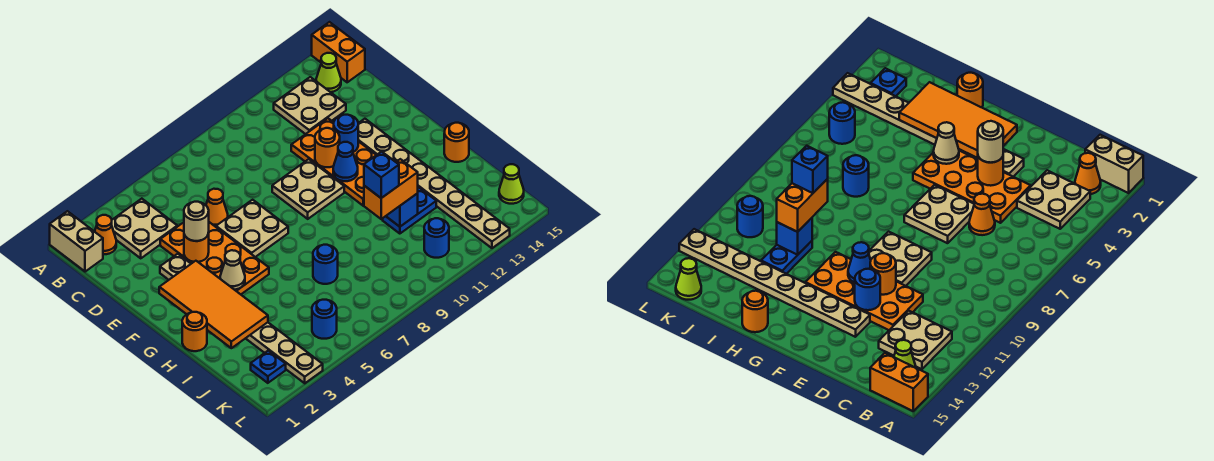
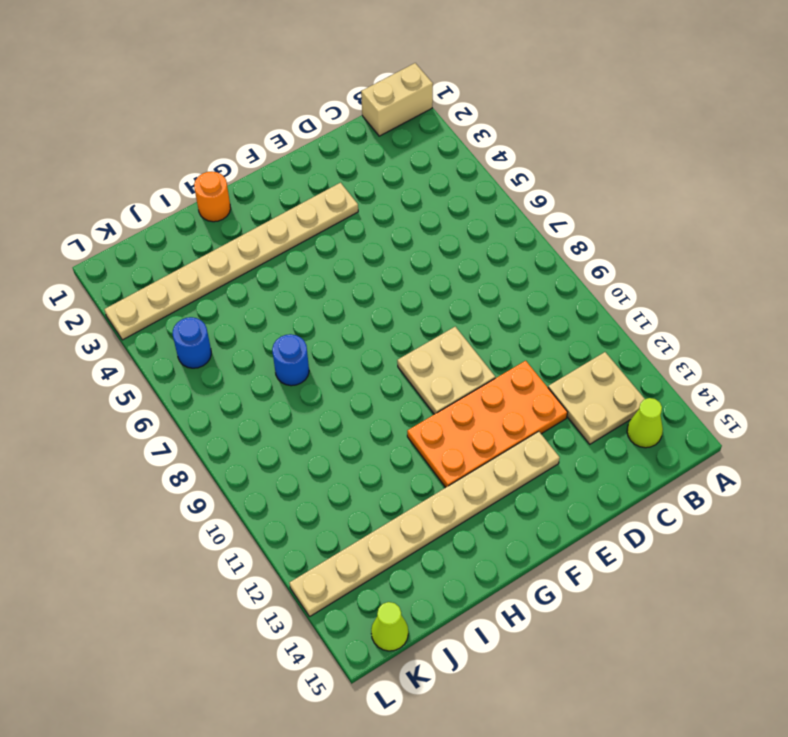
none -> orange brick A15:B15 level 1
none -> orange cone B2 level 1
none -> tan plate B3:C4 level 1
none -> orange plate D4:G5 level 1

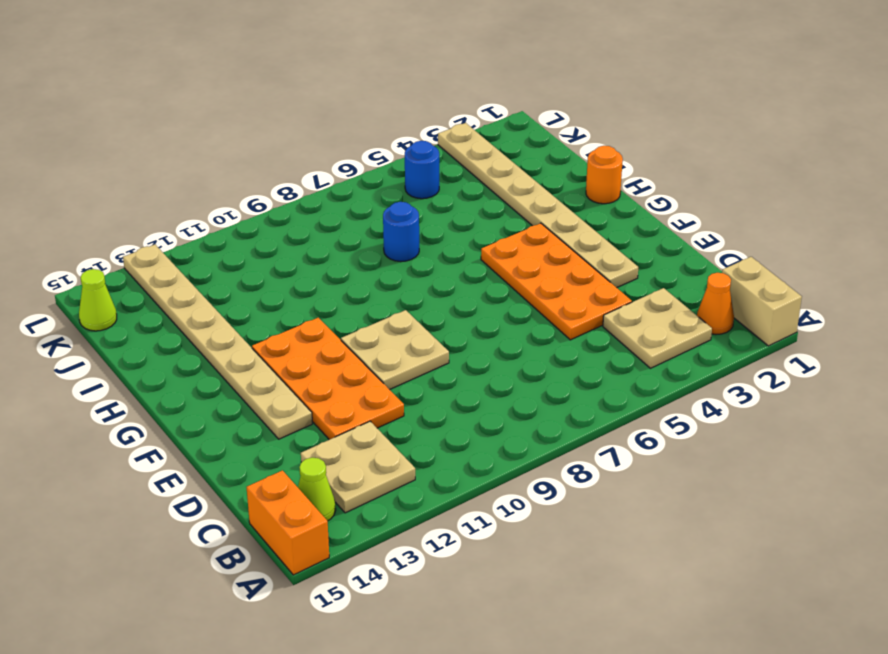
none -> orange cone D6 level 1
none -> tan plate E6:F7 level 1
none -> orange round brick H15 level 1
none -> blue plate I11:I12 level 1

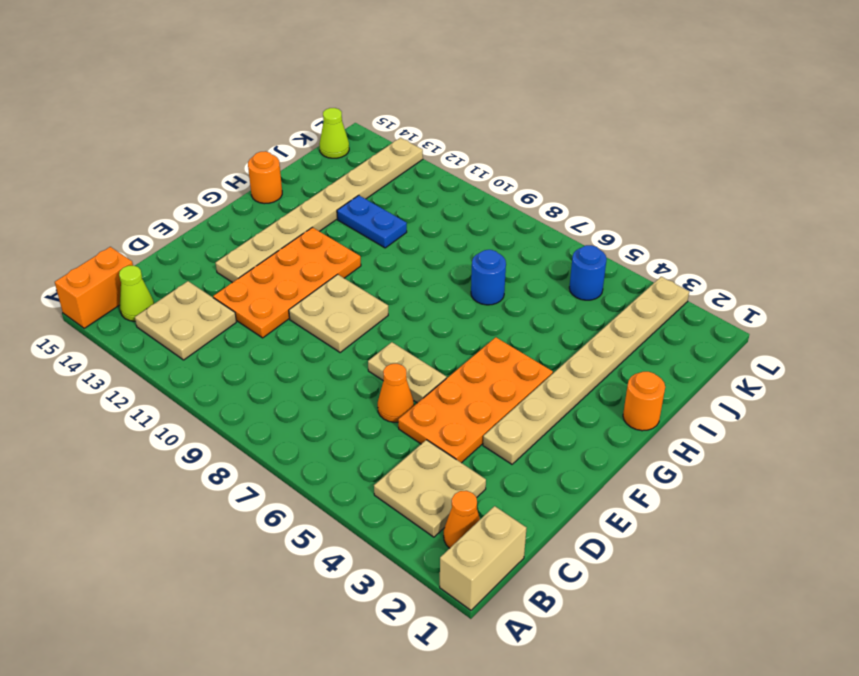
tan plate E6:E7 level 1 -> tan plate E6:F7 level 1
none -> blue plate K2 level 1
none -> blue round brick K11 level 1
none -> orange round brick E4 level 2
none -> orange round brick E11 level 2

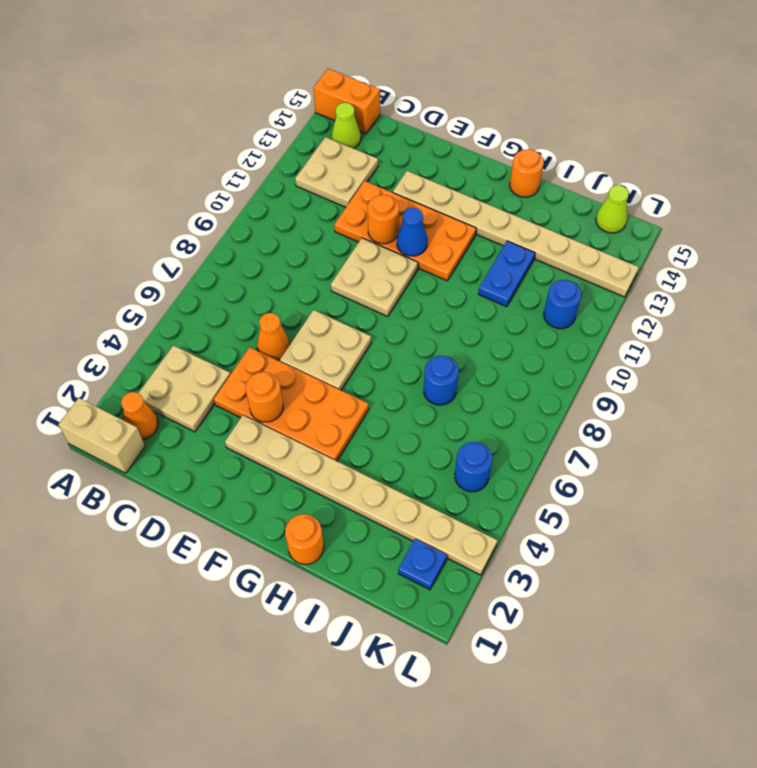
none -> blue round brick E12 level 2
none -> orange tile F2:I3 level 2
none -> tan cone G4 level 2
none -> blue brick I11 level 2

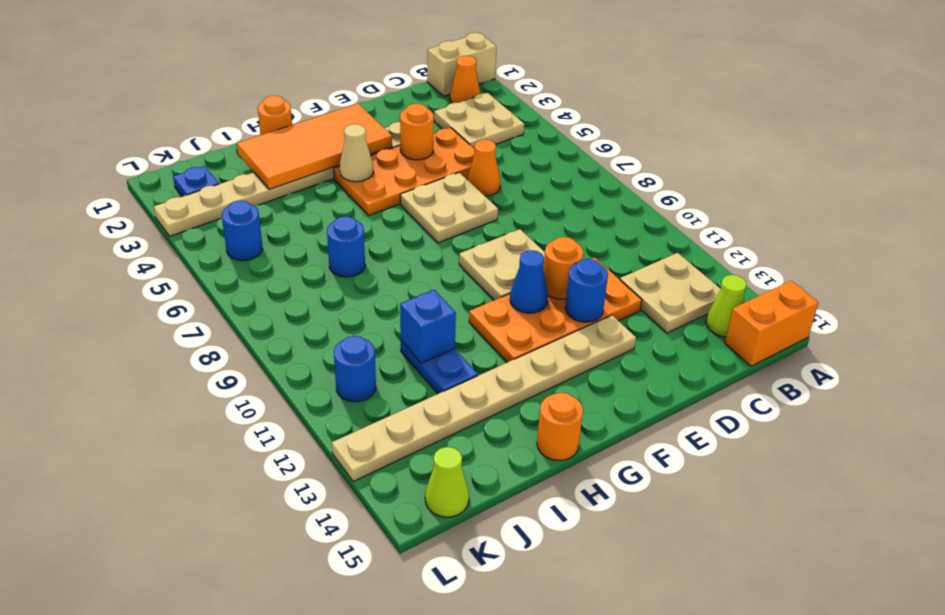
none -> tan round brick E4 level 3
none -> orange brick I10:I11 level 3
none -> blue brick I10 level 4

